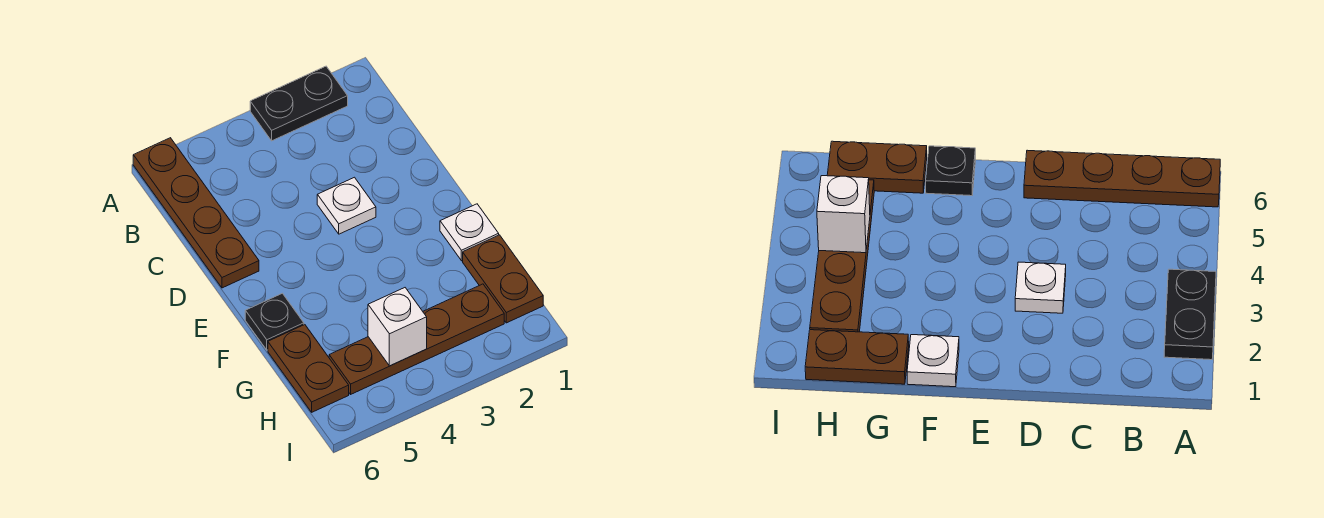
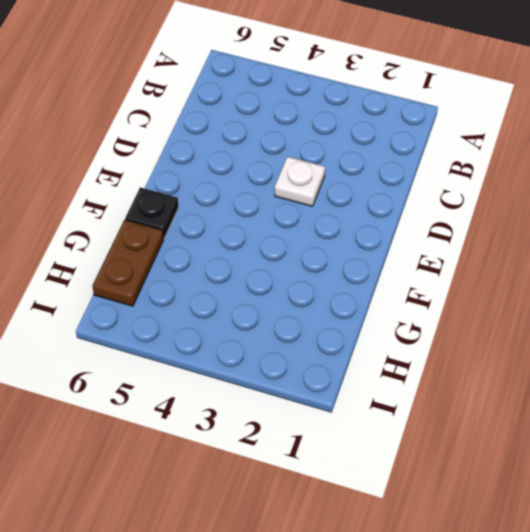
none -> black plate A2:A3 level 1
none -> brown plate A6:D6 level 1

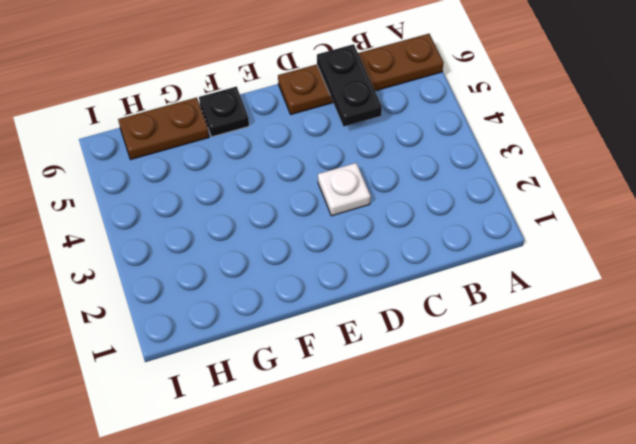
black plate C5:C6 level 2 -> black plate A2:A3 level 1
none -> white plate F1 level 1
none -> brown plate G1:H1 level 1

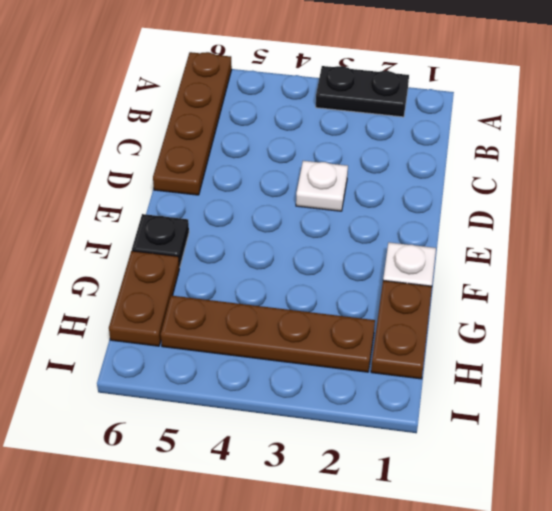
none -> white brick H4 level 2

